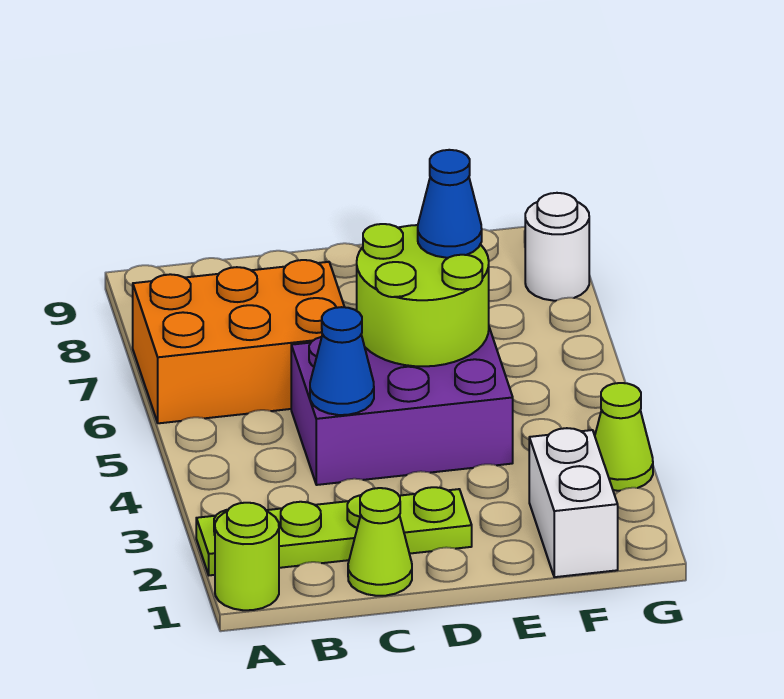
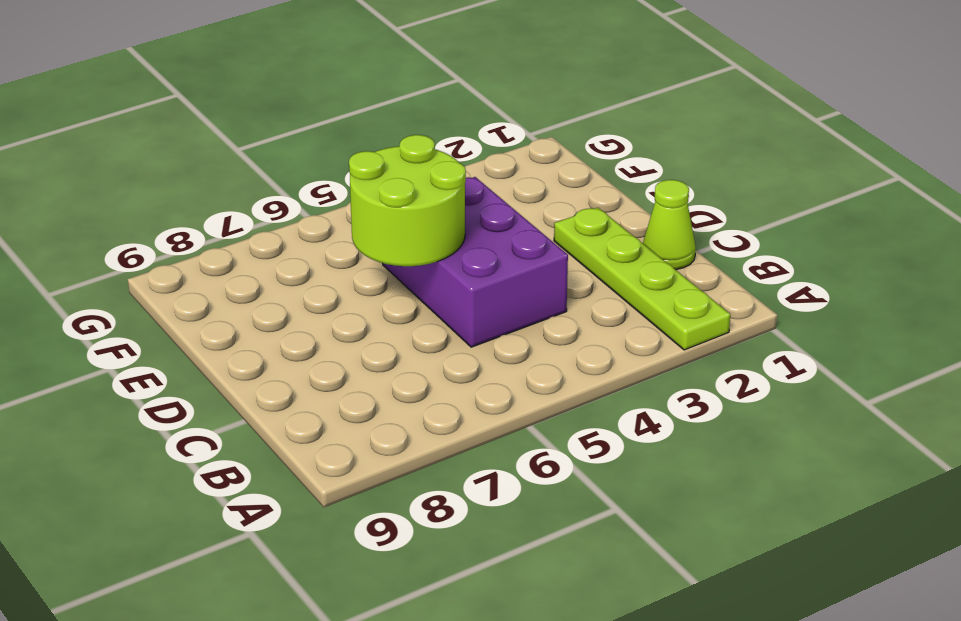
none -> lime round brick A1 level 1
none -> orange brick A6:C7 level 1

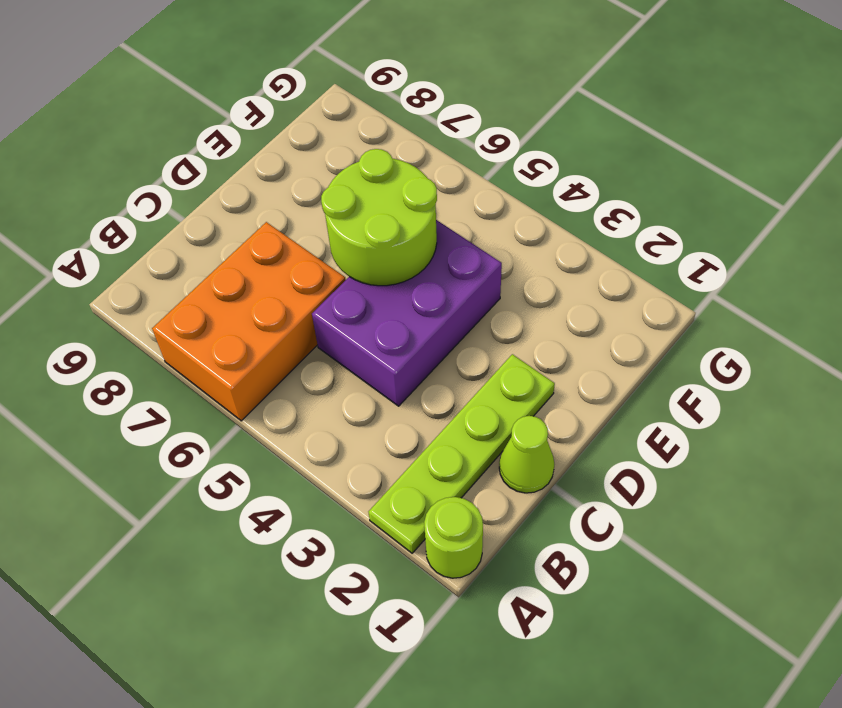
none -> white brick F1:F2 level 1
none -> lime cone G3 level 1

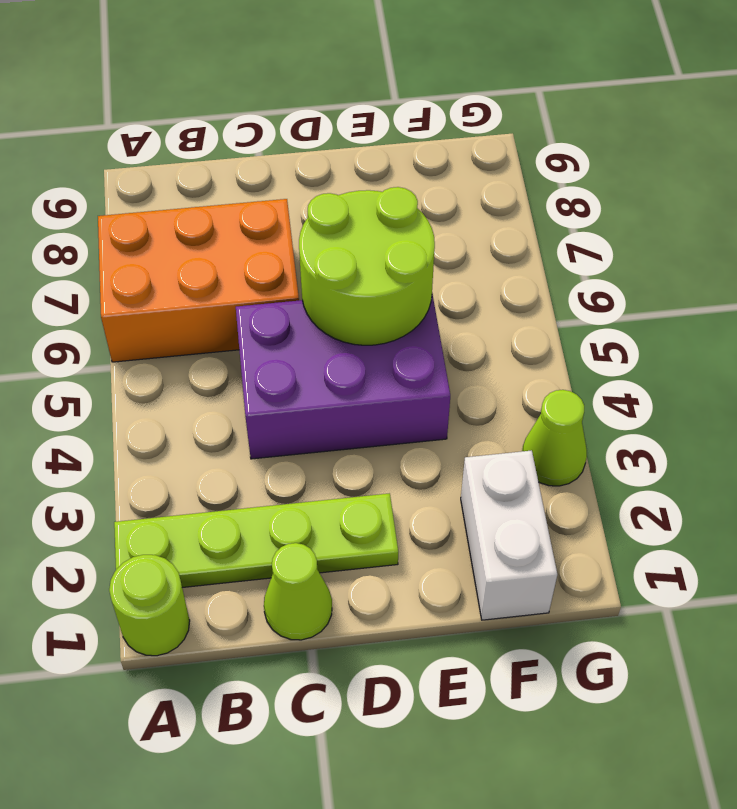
none -> white round brick G8 level 1
none -> blue cone C4 level 2

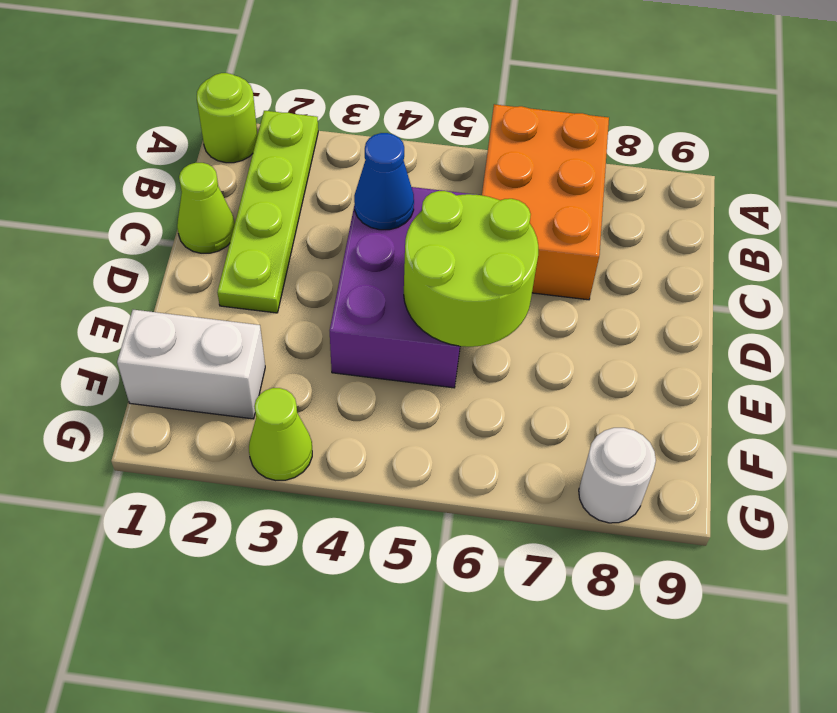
none -> blue cone E6 level 3

